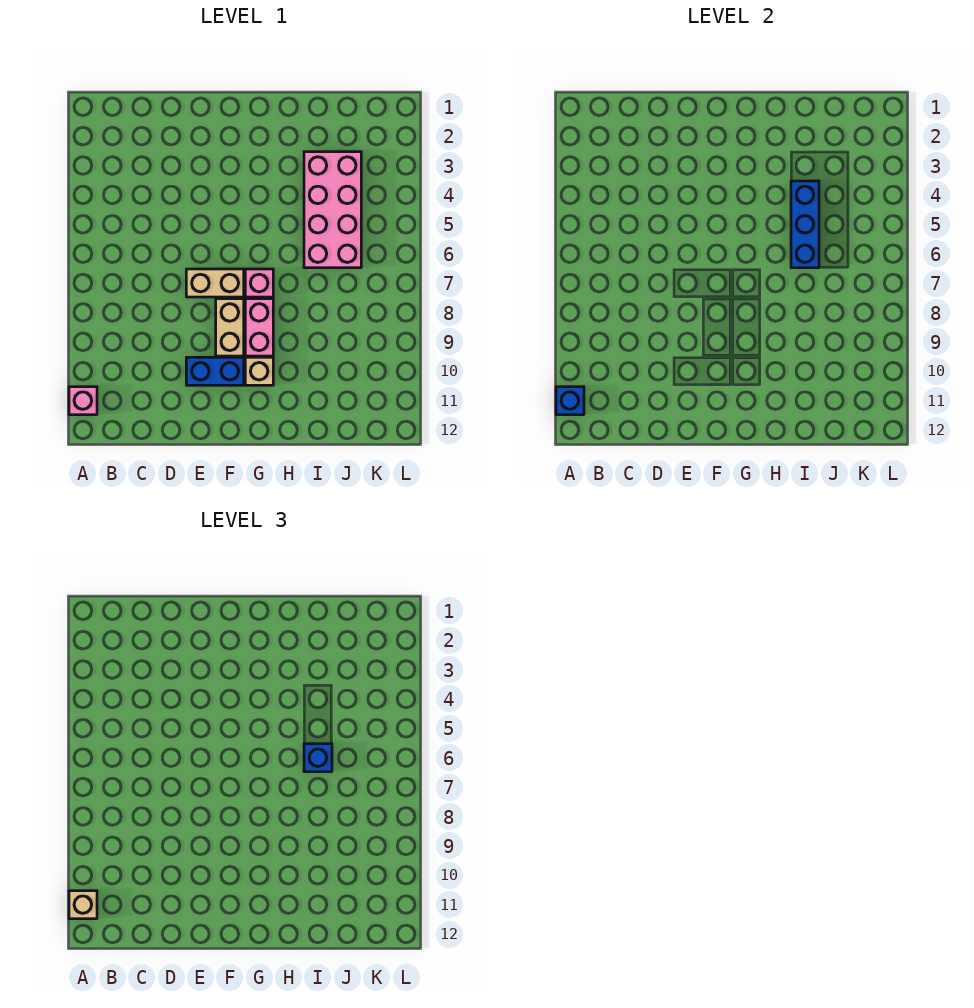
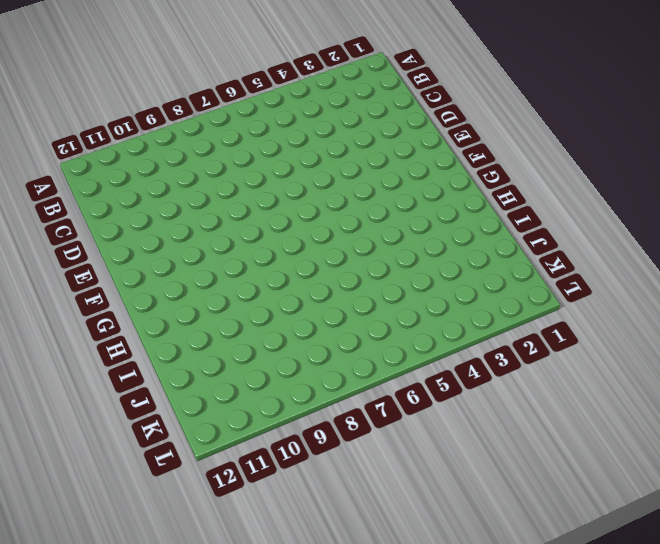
none -> pink brick A11 level 1
none -> tan brick E7:F7 level 1
none -> blue brick E10:F10 level 1

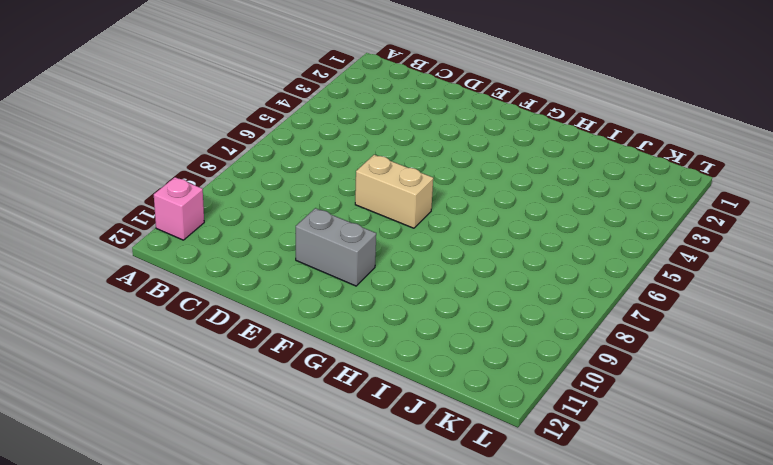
grey brick E10:F10 level 1 -> blue brick E10:F10 level 1
none -> tan brick F8:F9 level 1
none -> pink brick G7 level 1
none -> pink brick G8:G9 level 1

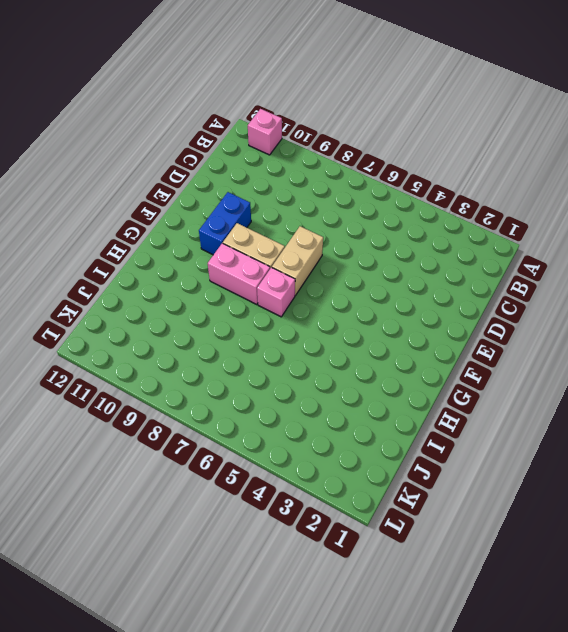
none -> tan brick G10 level 1
none -> pink brick I3:J6 level 1
none -> blue brick A11 level 2

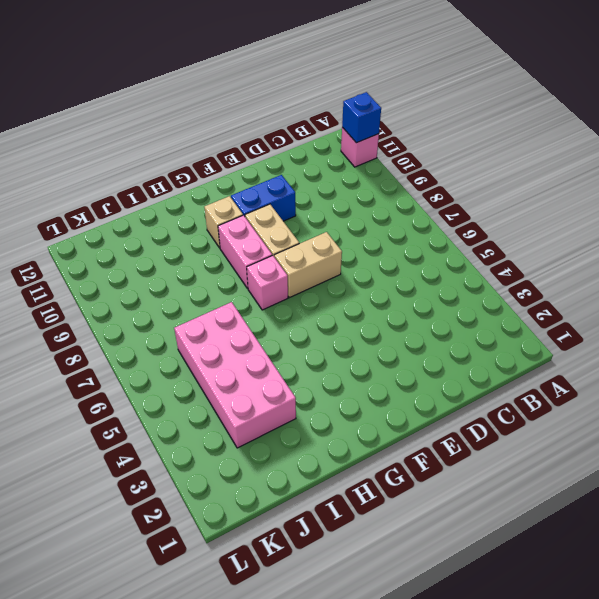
none -> blue brick I4:I6 level 2
none -> tan brick A11 level 3
none -> blue brick I6 level 3

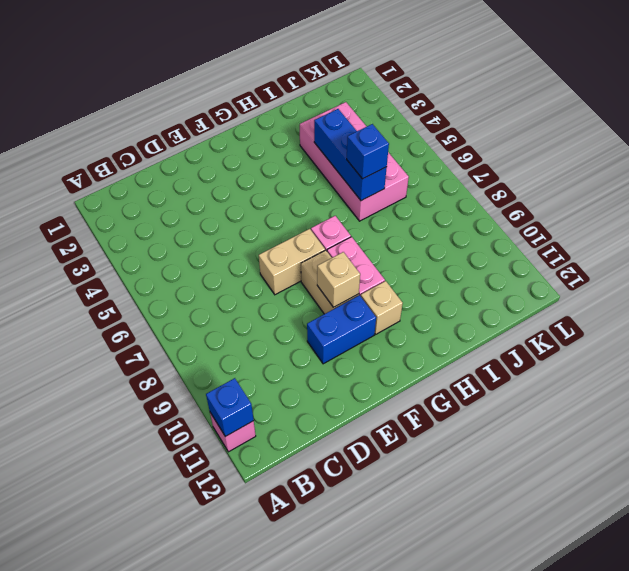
tan brick F9 level 2 -> tan brick A11 level 3

